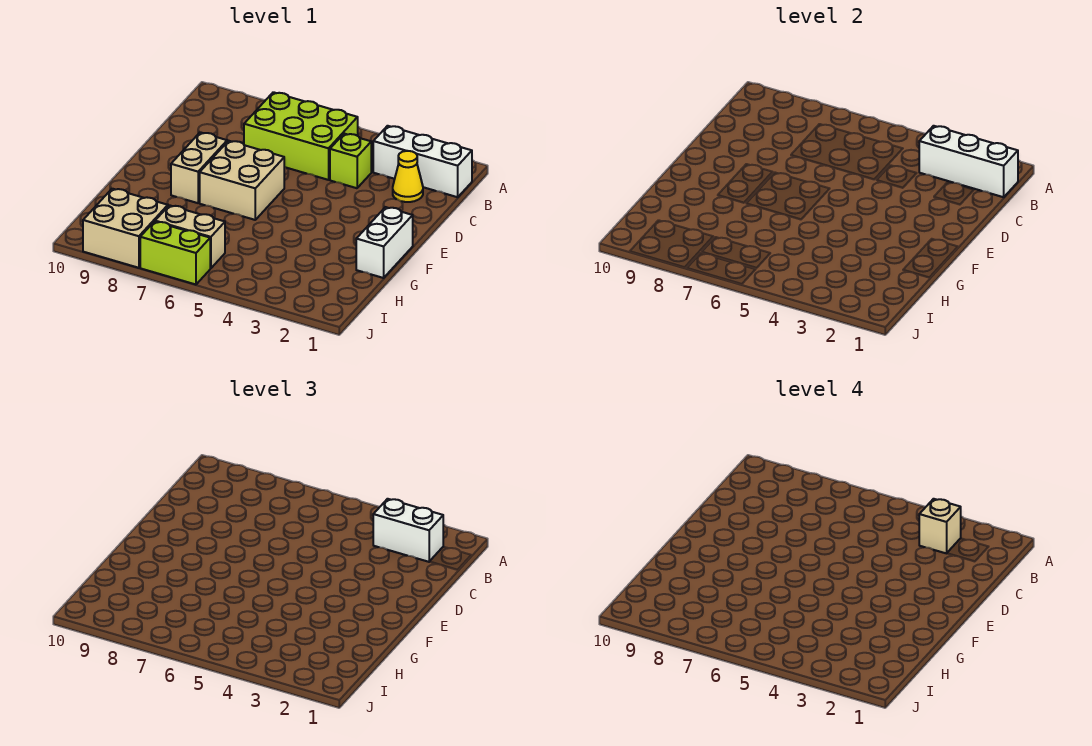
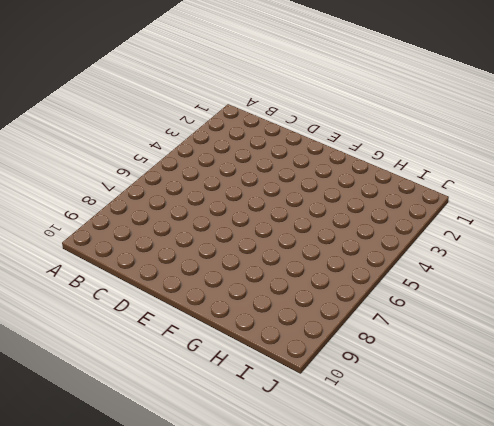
none -> white brick B1:B3 level 1
none -> lime brick B5:C7 level 1
none -> yellow cone C2 level 1

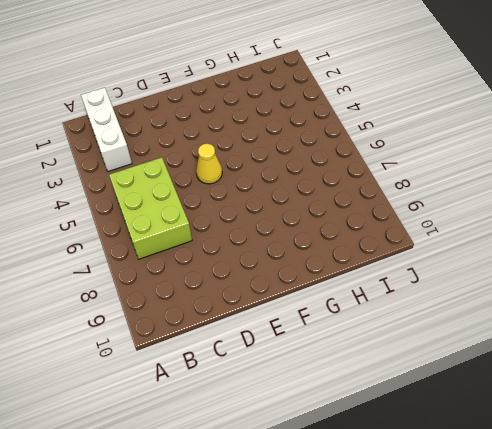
yellow cone E5 level 1 -> yellow cone C2 level 1
none -> lime brick C4 level 1
none -> tan brick E6:F7 level 1
none -> tan brick E8:F8 level 1

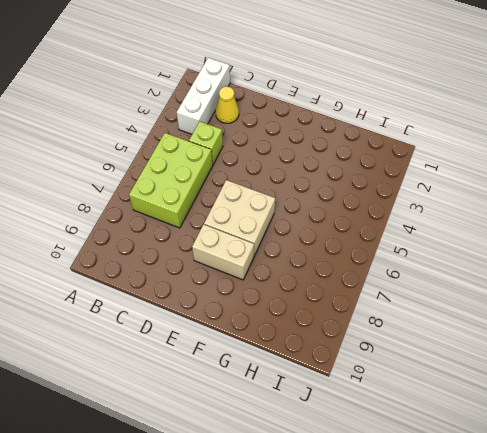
none -> white brick F1:G1 level 1
none -> tan brick I6:I7 level 1
none -> tan brick I8:J9 level 1

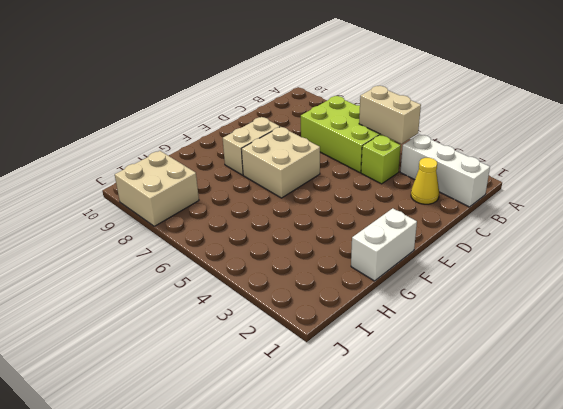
tan brick B4:B5 level 2 -> tan brick I6:I7 level 1
none -> lime brick J6:J7 level 1
none -> white brick B1:B3 level 2
none -> white brick B2:B3 level 3

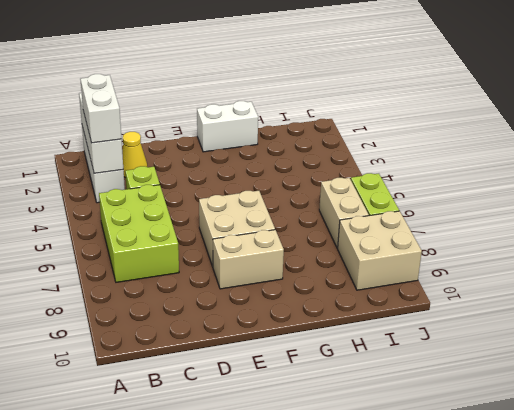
none -> tan brick B3 level 4

